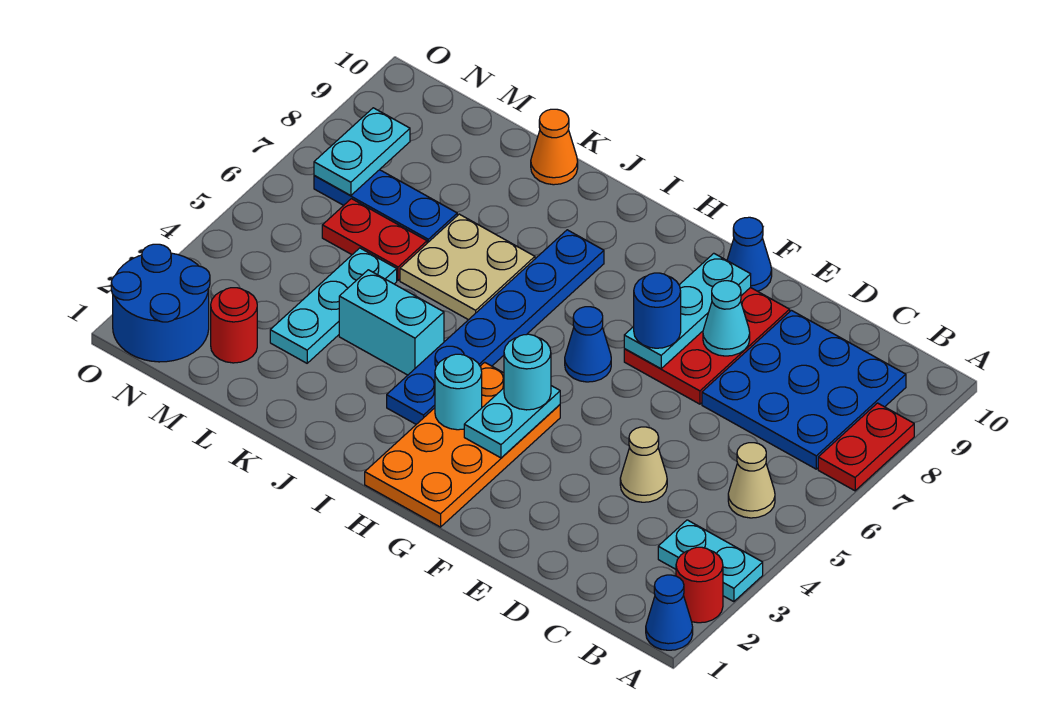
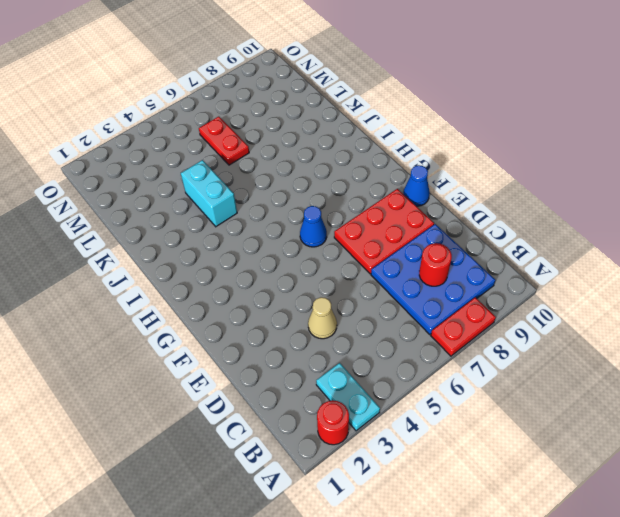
red round brick C8 level 2 -> red round brick M2 level 1
none -> blue cone A1 level 1
none -> tan cone B5 level 1
none -> orange plate G1:H4 level 1

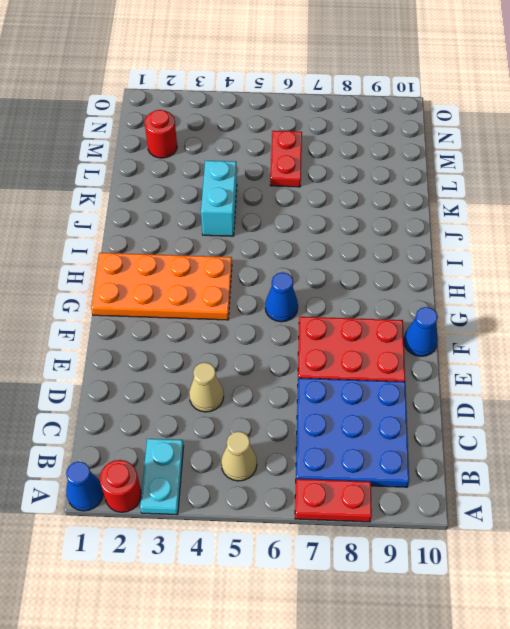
none -> blue plate I3:I8 level 1
none -> tan plate J6:K7 level 1
none -> orange cone K10 level 1

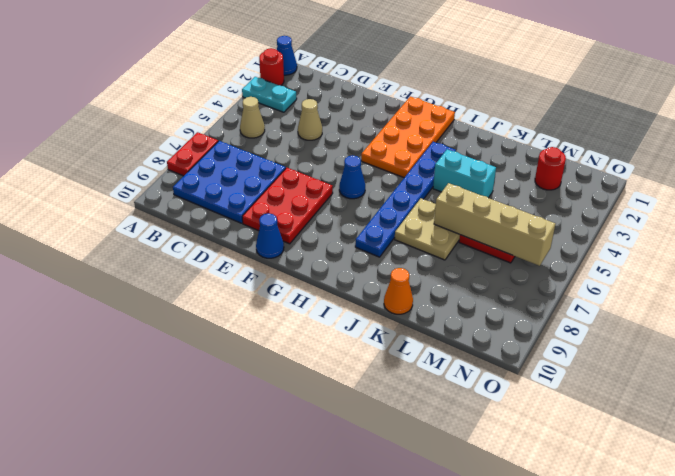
tan brick K6:N6 level 2 -> none
none -> cyan plate L3:L5 level 1
none -> blue plate L7:N7 level 1
none -> blue round brick N1:O2 level 1

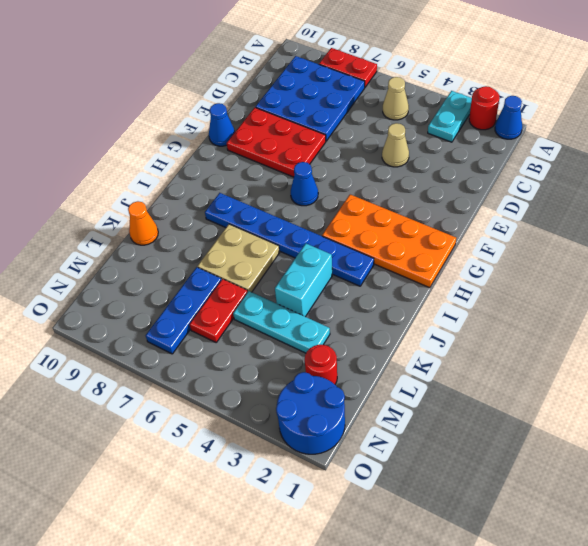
none -> cyan cone E8 level 2
none -> cyan plate F7:F9 level 2
none -> cyan plate G3:G4 level 2

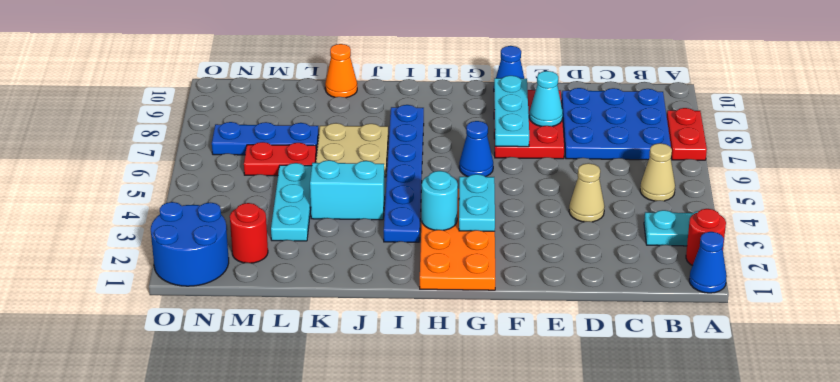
none -> cyan plate N7:N8 level 2
none -> blue round brick F7 level 3
none -> cyan round brick G4 level 3

